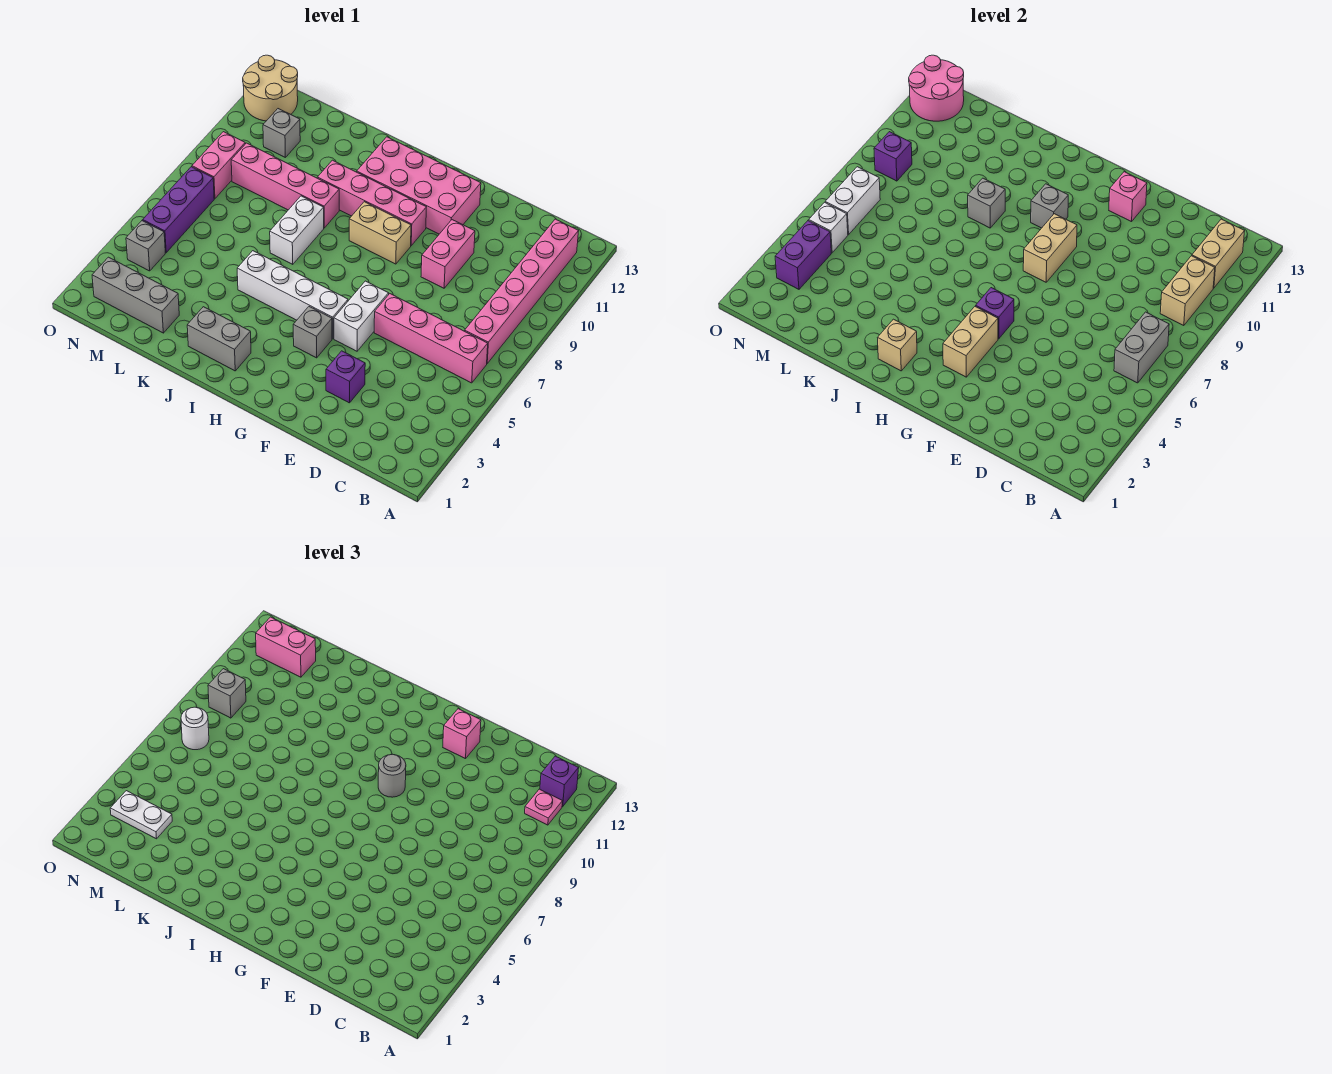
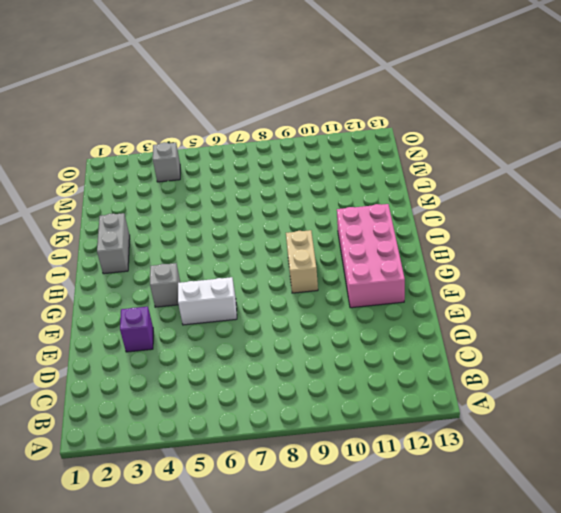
none -> pink brick B6:E6 level 1
none -> pink brick B7:B12 level 1
none -> pink brick E9:E10 level 1
none -> white brick G5:J5 level 1

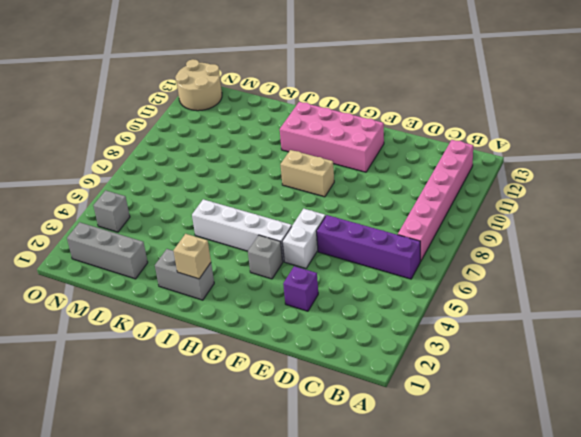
purple brick B6:E6 level 1 -> pink brick B6:E6 level 1
none -> pink brick E9:E10 level 1
none -> pink brick G10:J10 level 1
none -> white brick J7:J8 level 1
none -> pink brick J9:M9 level 1

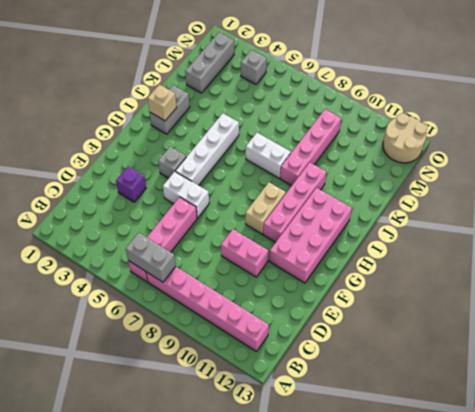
none -> grey brick M11 level 1
none -> purple brick N5:N7 level 1
none -> pink brick N8:N9 level 1
none -> tan brick B9:B10 level 2

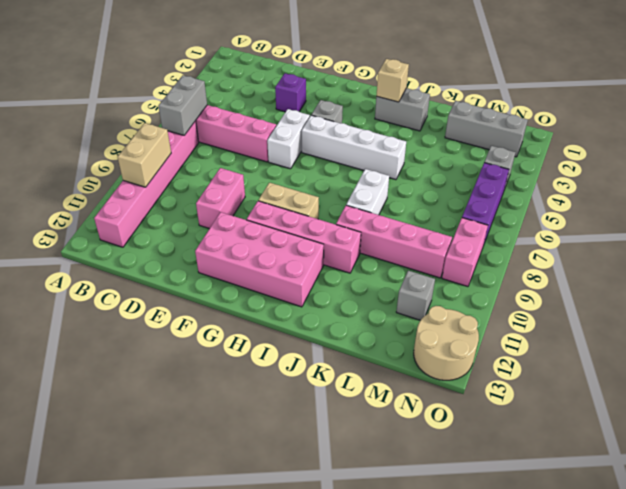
none -> tan brick B11:B12 level 2
none -> pink brick F12 level 2
none -> tan brick G3:G4 level 2
none -> purple brick G5 level 2

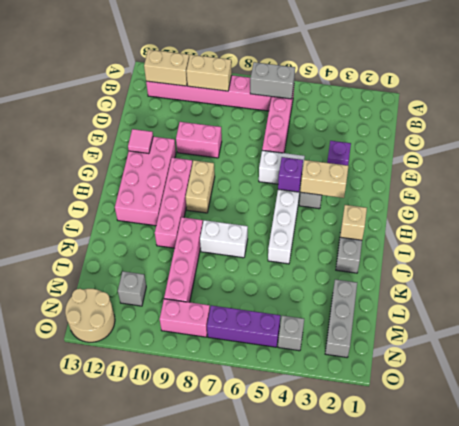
pink tile F12 level 2 -> pink brick F12 level 2
none -> tan brick G8:G9 level 2
none -> grey brick H10 level 2
none -> grey brick J9 level 2
none -> purple brick N3:N4 level 2

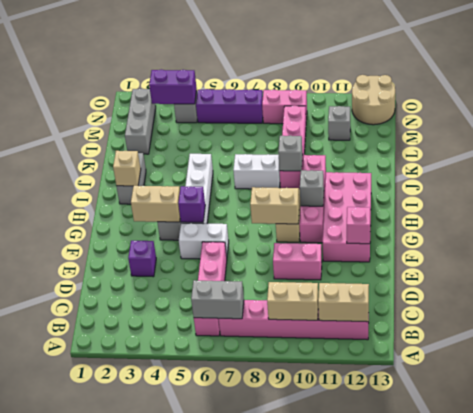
none -> white brick N5 level 2
none -> white brick N6:N7 level 2
none -> purple brick N9 level 2
none -> pink round brick N12:O13 level 2

